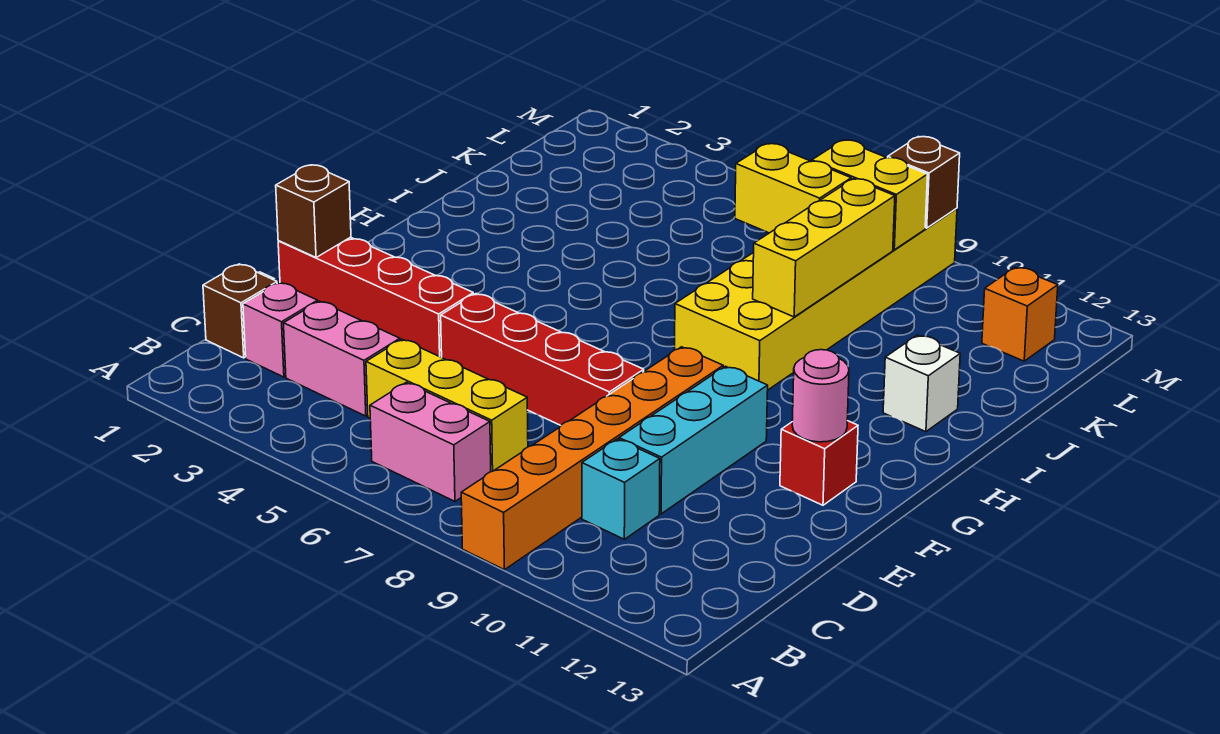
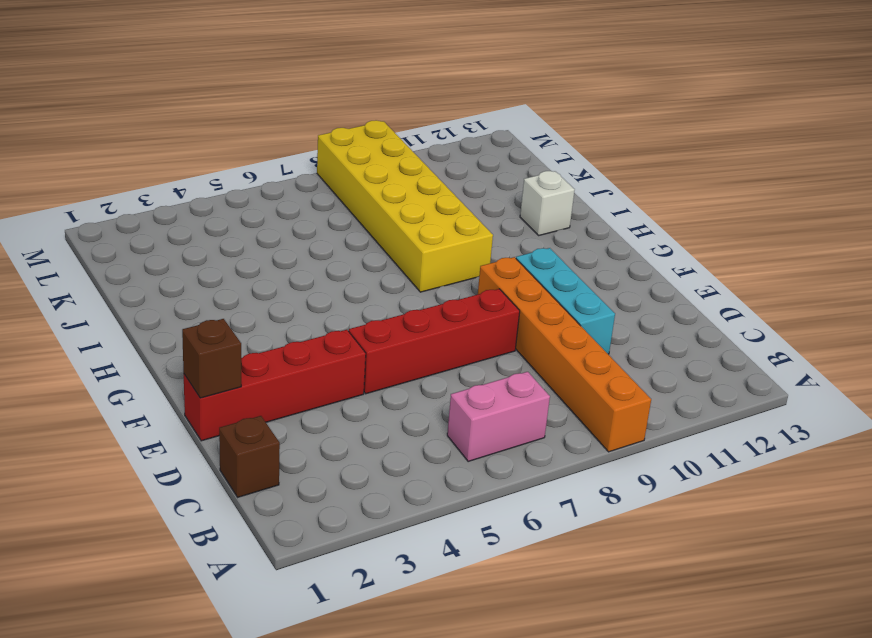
none -> pink brick C2 level 1
none -> pink brick C3:C4 level 1
none -> yellow brick C5:C7 level 1

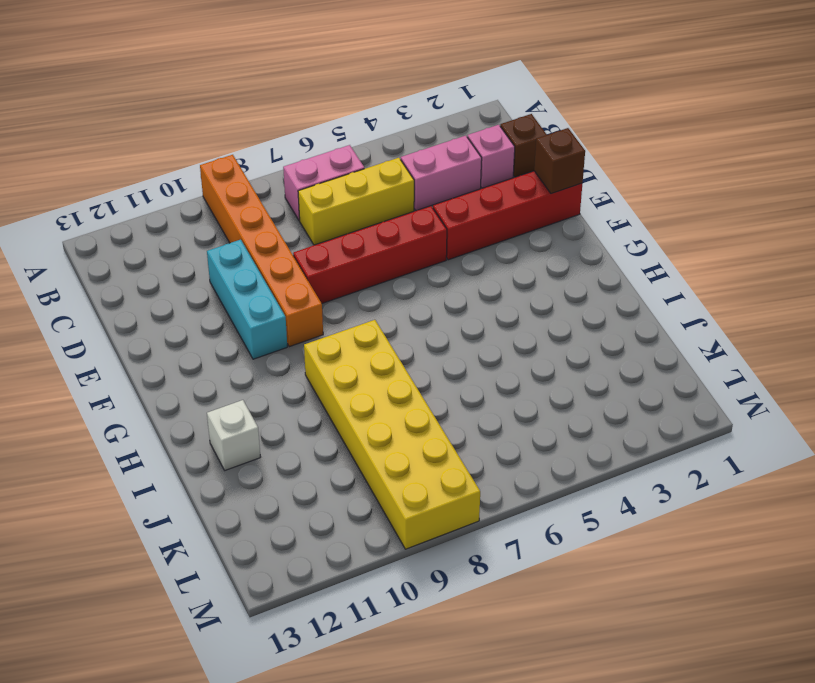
none -> cyan brick C10 level 1
none -> red brick F12 level 1
none -> orange brick L12 level 1

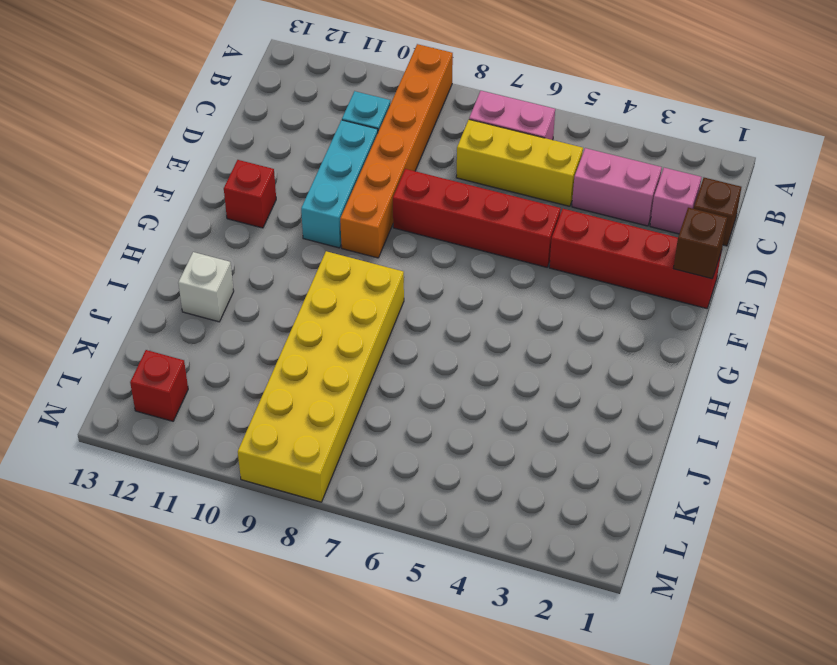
red brick L12 level 1 -> orange brick L12 level 1
none -> pink round brick F12 level 2
none -> yellow brick I9:K9 level 2
none -> yellow brick K7:K8 level 2

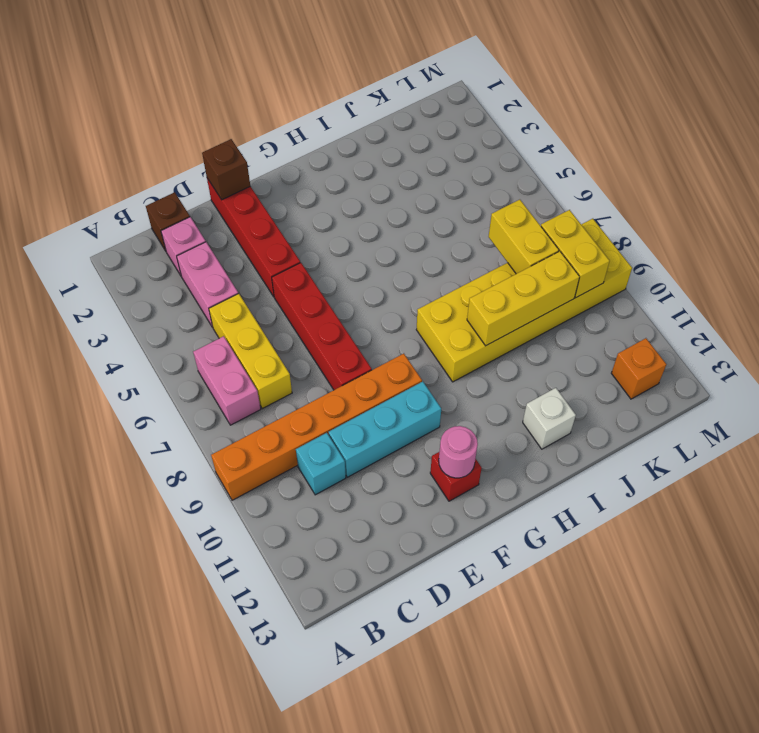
none -> brown brick M9 level 2

